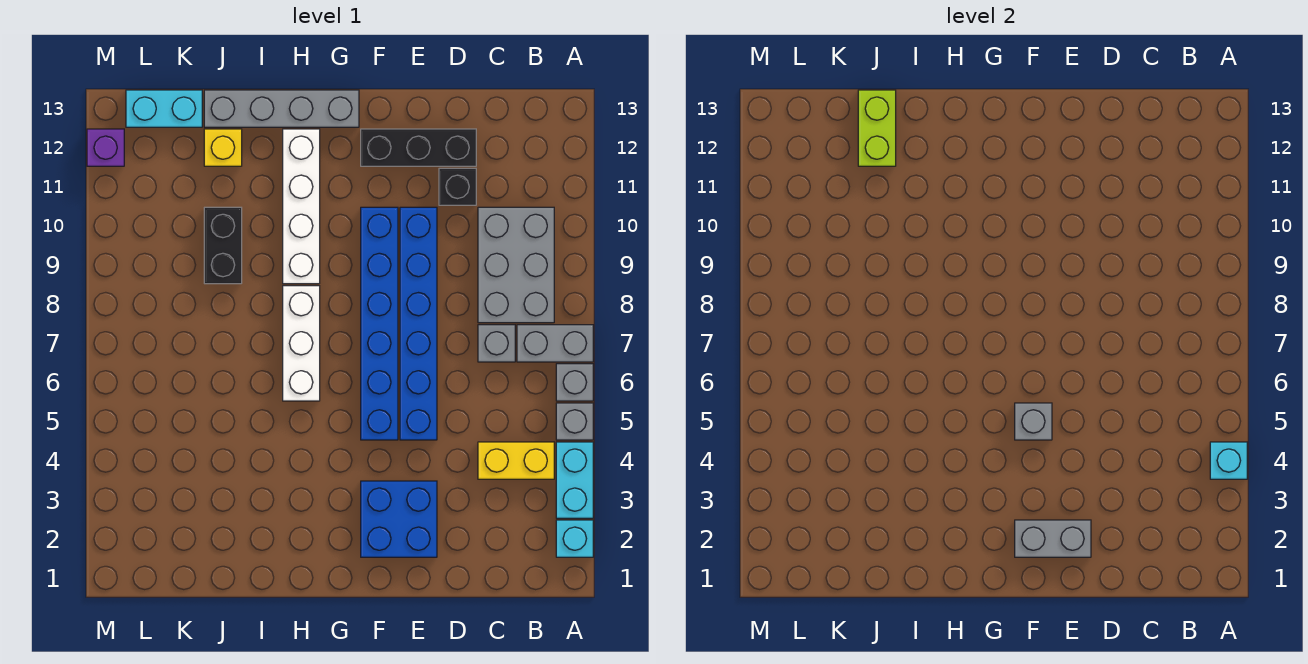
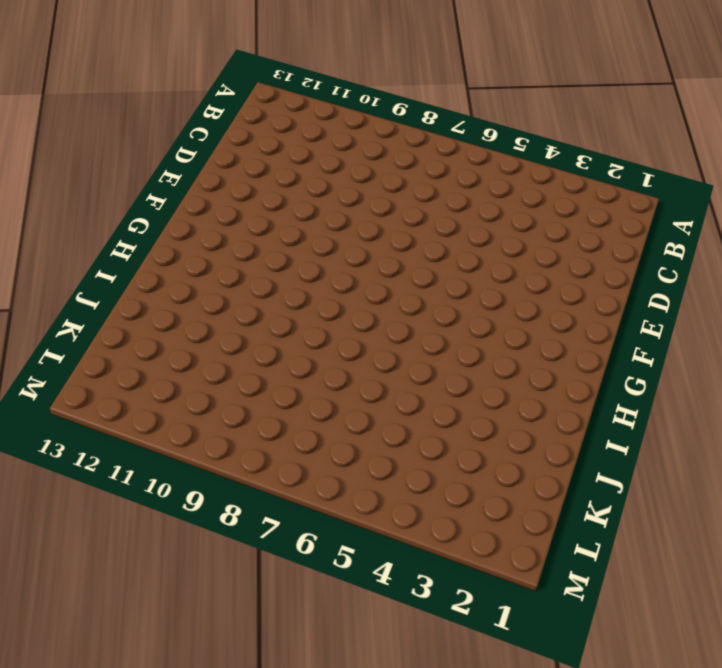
none -> cyan brick A2 level 1
none -> cyan brick A3:A4 level 1
none -> grey brick A5 level 1

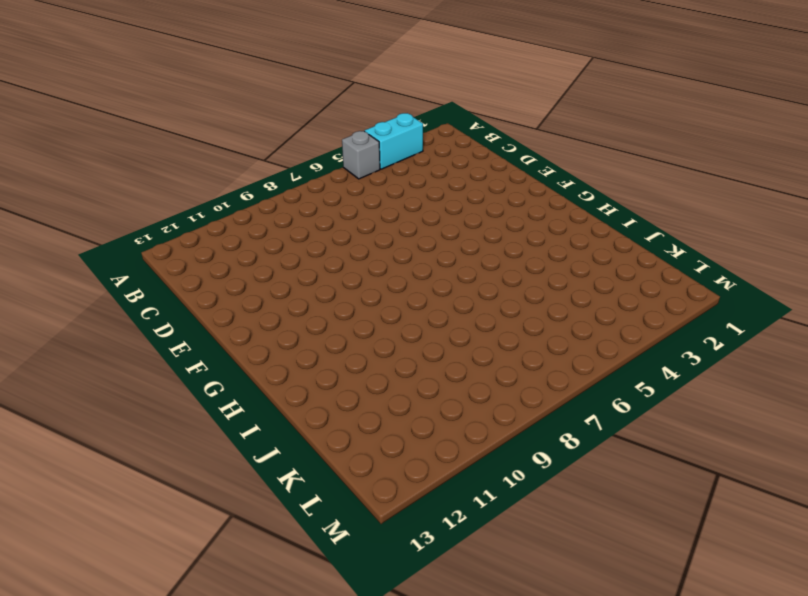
none -> cyan brick A2 level 1
none -> grey brick A6 level 1
none -> grey brick A7:B7 level 1

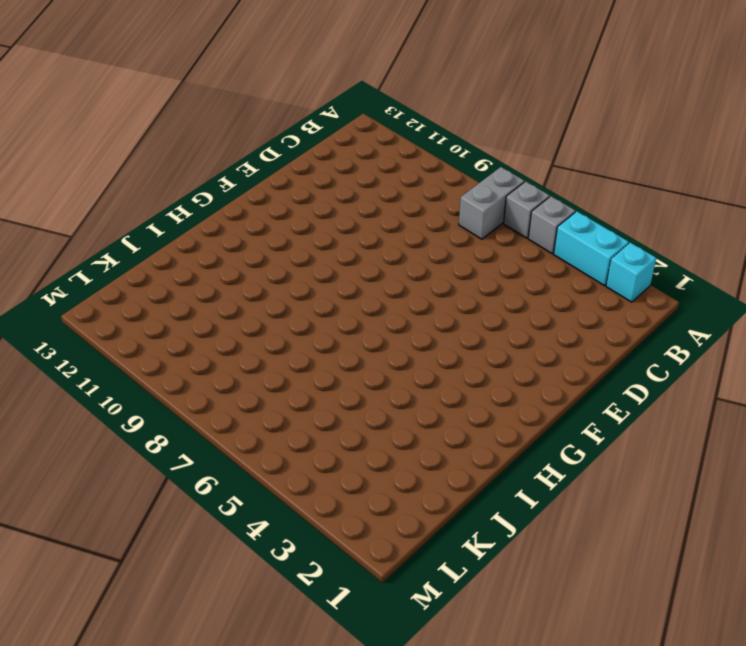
none -> yellow brick B4:C4 level 1
none -> grey brick B8:C10 level 1
none -> grey brick C7 level 1

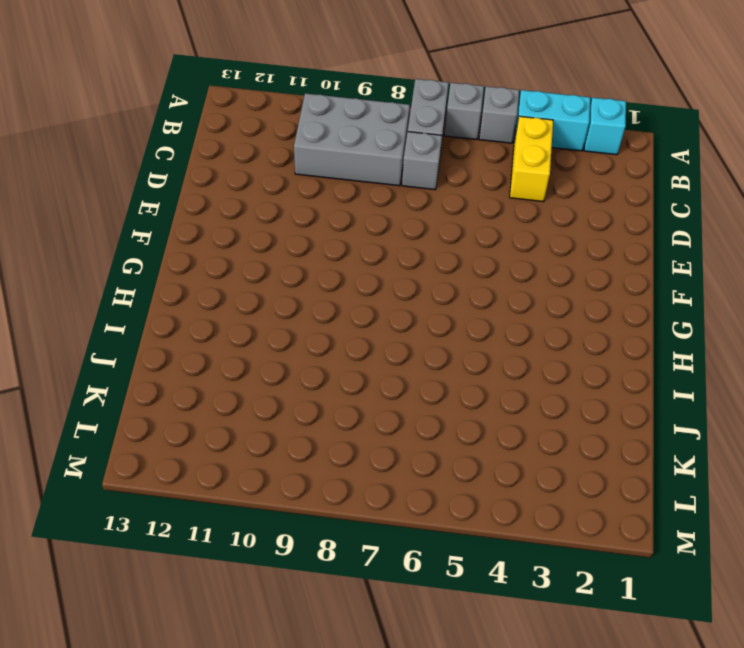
none -> black brick D11 level 1
none -> black brick D12:F12 level 1
none -> blue brick E2:F3 level 1

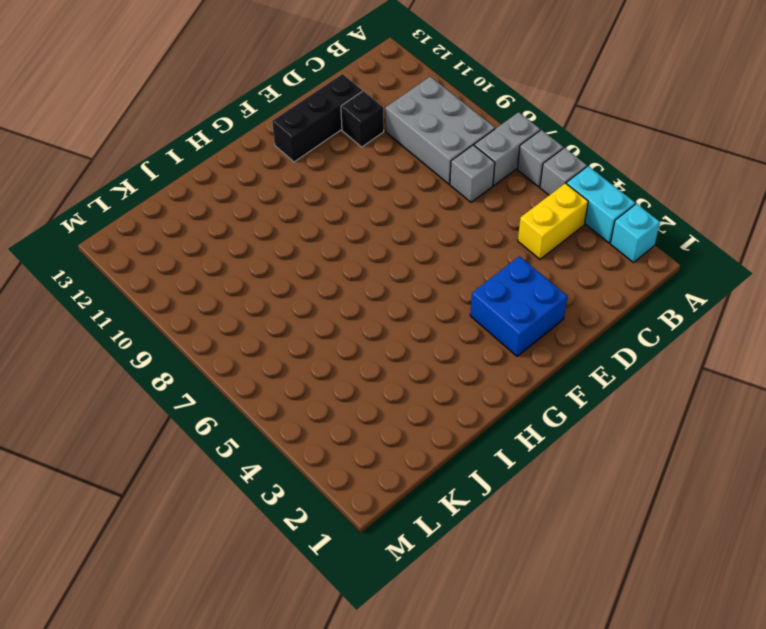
none -> blue brick E5:E10 level 1
none -> blue brick F5:F10 level 1
none -> grey brick G13:J13 level 1

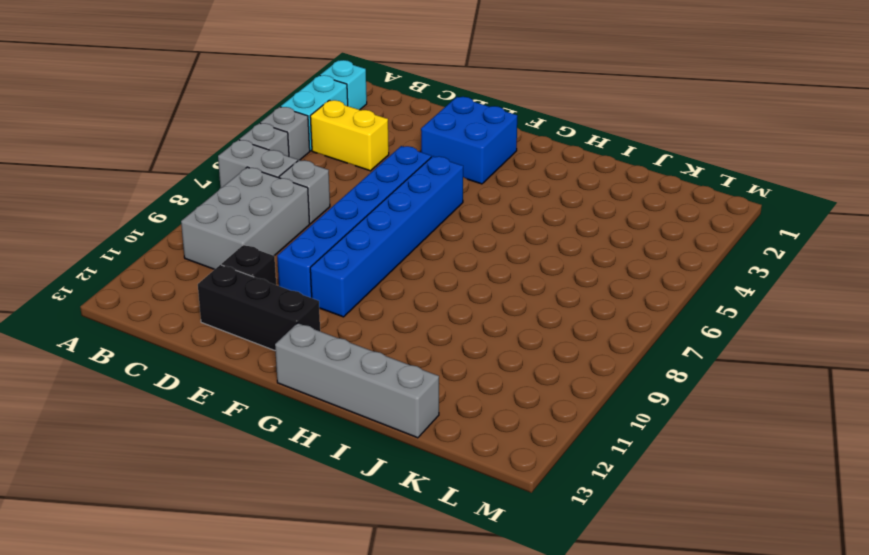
none -> white brick H6:H8 level 1
none -> white brick H9:H12 level 1
none -> black brick J9:J10 level 1

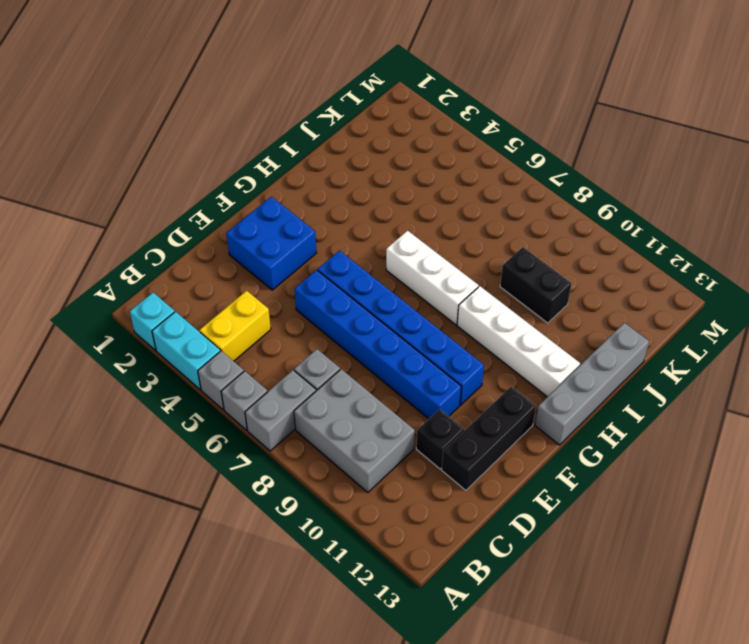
none -> yellow brick J12 level 1
none -> cyan brick K13:L13 level 1
none -> purple brick M12 level 1

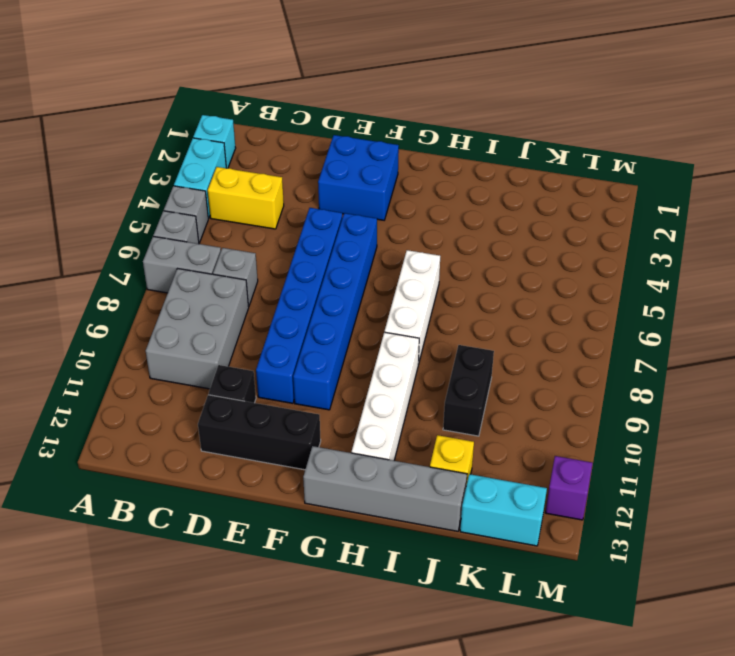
none -> cyan brick A4 level 2
none -> grey brick E2:F2 level 2
none -> grey brick F5 level 2

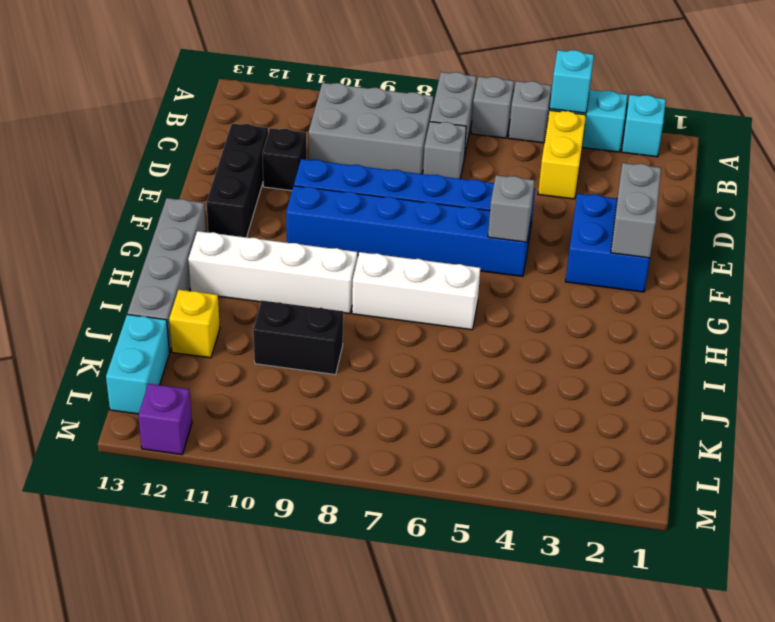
none -> lime brick J12:J13 level 2

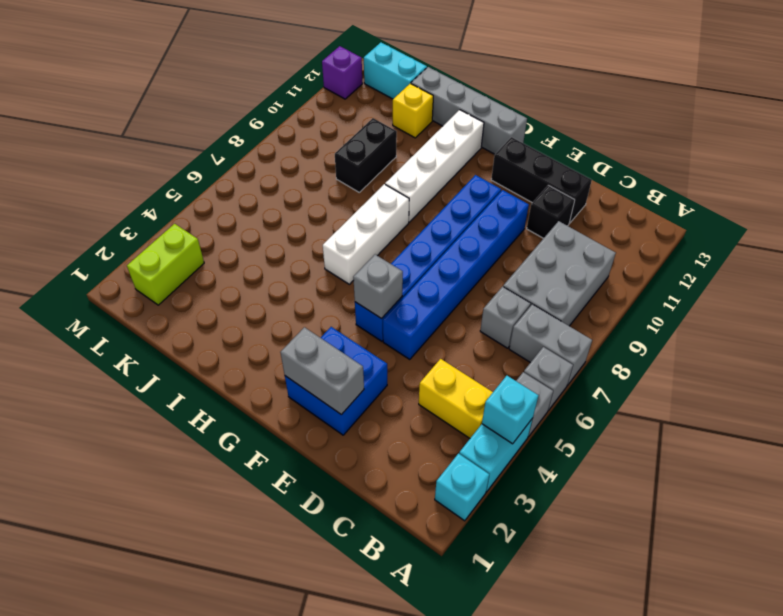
lime brick L2:L3 level 1 -> lime brick J12:J13 level 2

